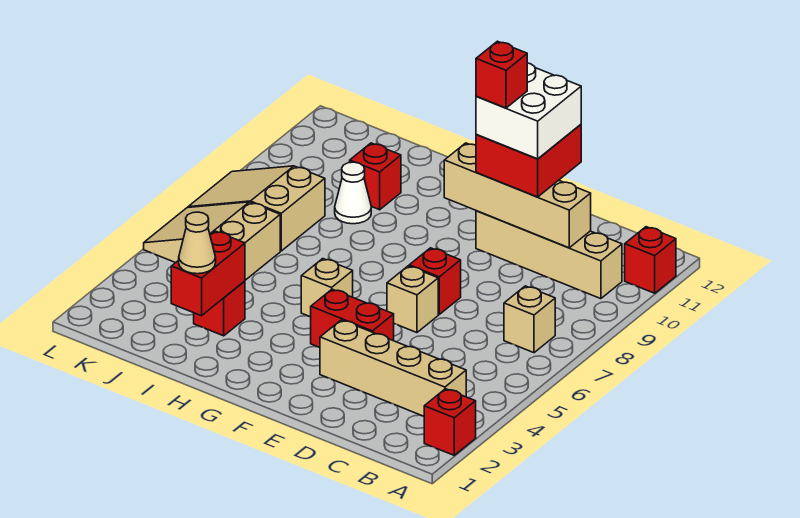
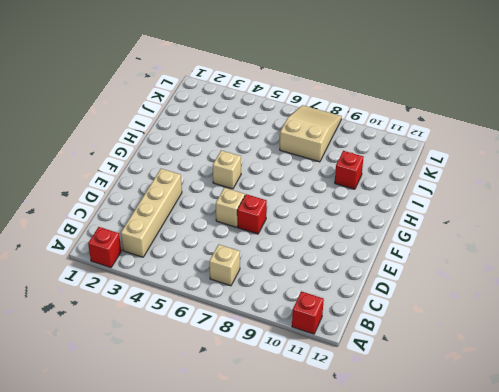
none -> tan brick B10:E10 level 1
none -> red brick E4:F4 level 1
none -> red brick I3 level 1

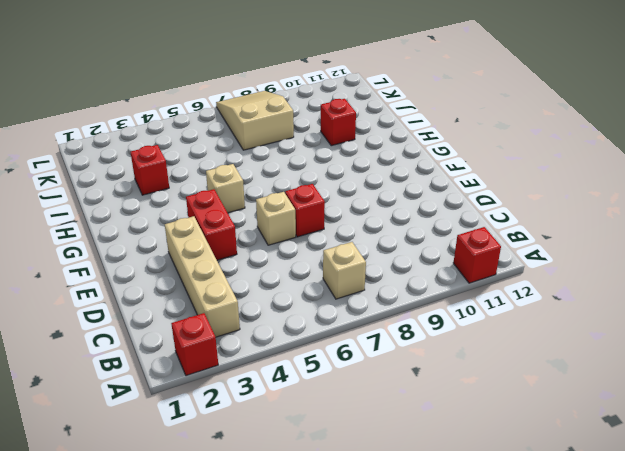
none -> tan brick B10:E10 level 1
none -> white cone I9 level 1
none -> tan slope J5:L6 level 1 top J

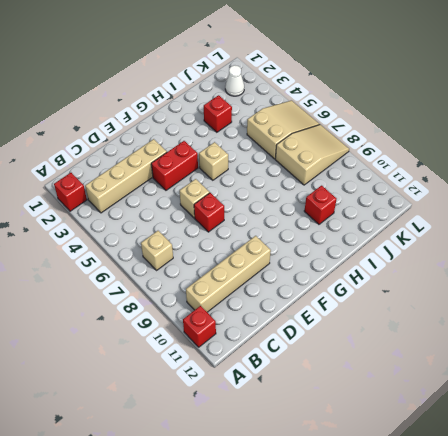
white cone K2 level 1 -> white cone I9 level 1
none -> tan brick C10:F10 level 2
none -> red brick I2:I3 level 2
none -> red brick D10:E11 level 3

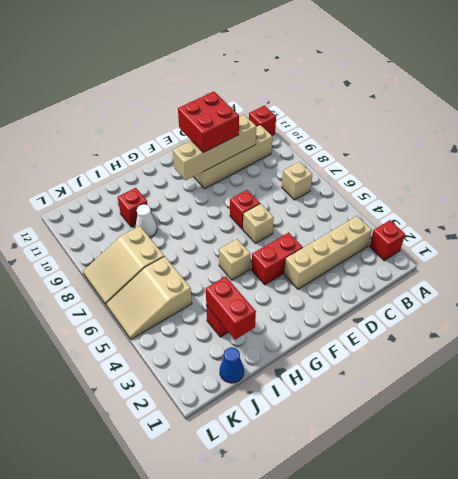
blue cone J1 level 1 -> none
none -> tan cone I2 level 3
none -> white brick D10:E11 level 4
none -> red brick E10 level 5

